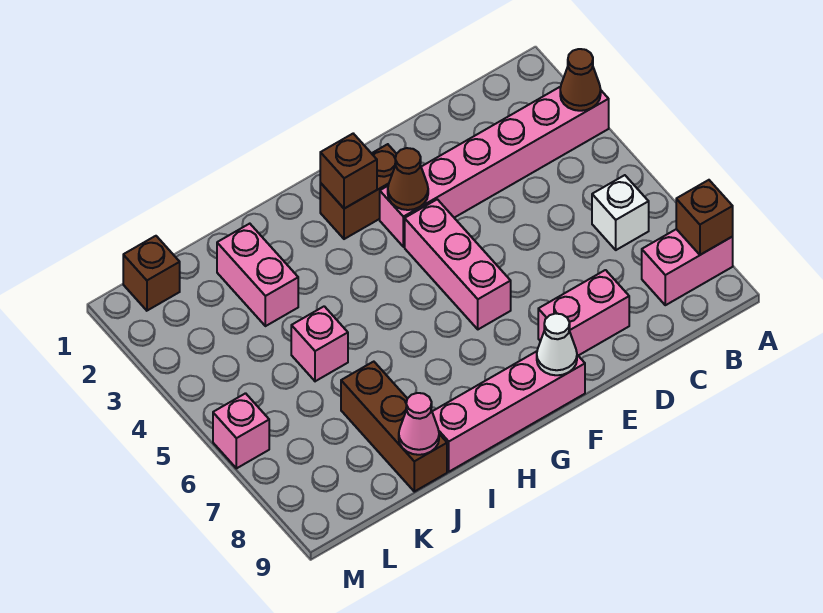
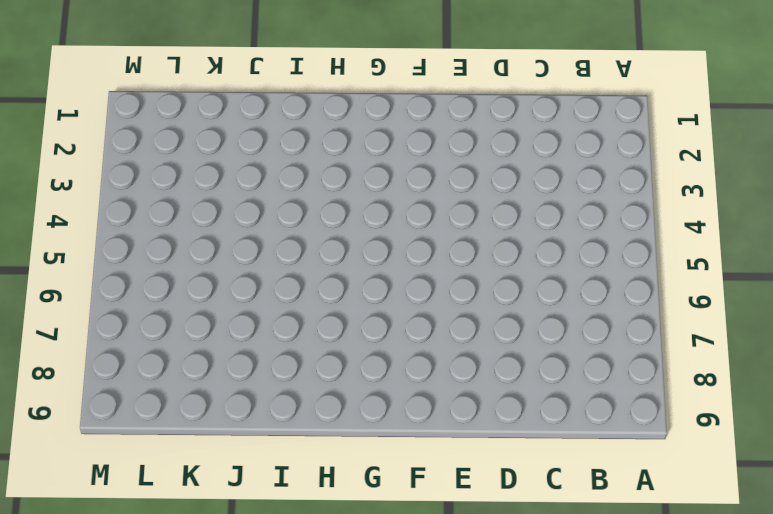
none -> pink brick A3:F3 level 1
none -> pink brick A8:B8 level 1
none -> white brick B6 level 1

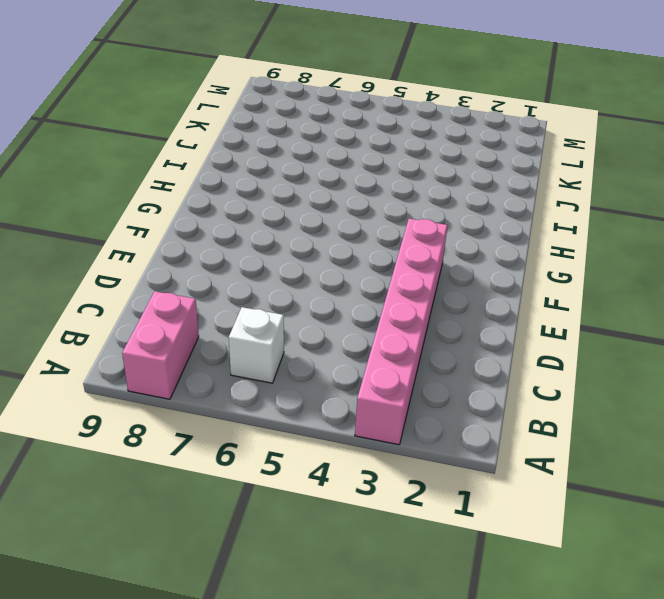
none -> pink brick D8:E8 level 1
none -> brown brick F2:G2 level 1
none -> pink brick F4:F6 level 1

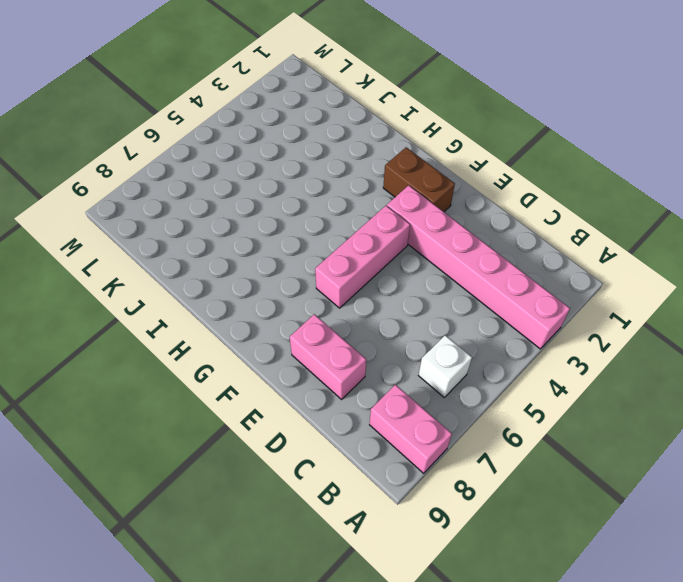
none -> pink brick F9:I9 level 1
none -> pink brick J2:J3 level 1
none -> pink brick J5 level 1

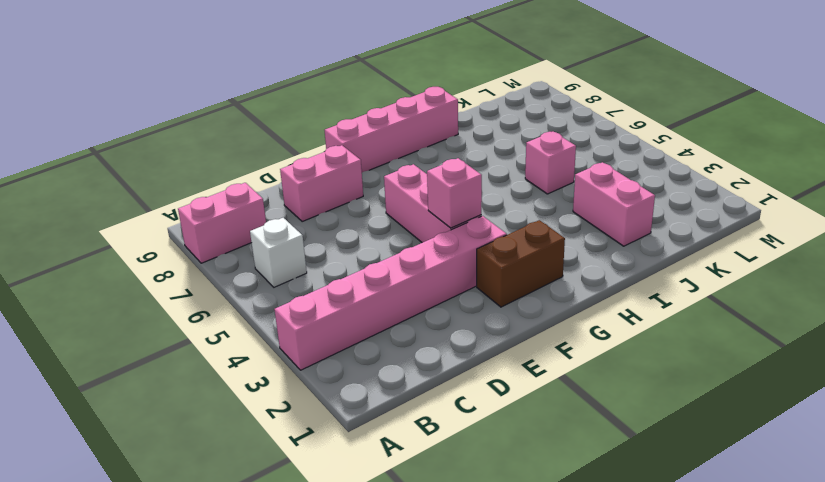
pink brick F4 level 2 -> pink brick M6 level 1
none -> brown brick J7:J9 level 1
none -> brown brick L1 level 1
none -> brown cone A3 level 2

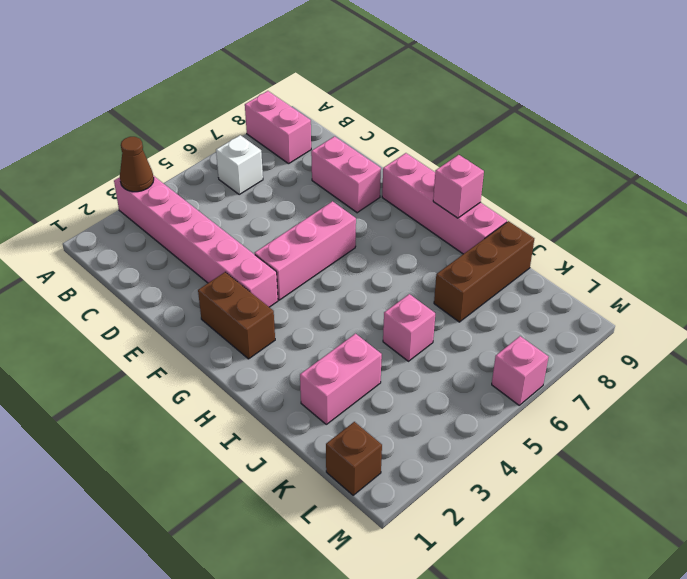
pink brick H9 level 2 -> none
none -> brown brick A8 level 2
none -> brown cone F3 level 2
none -> white cone F9 level 2

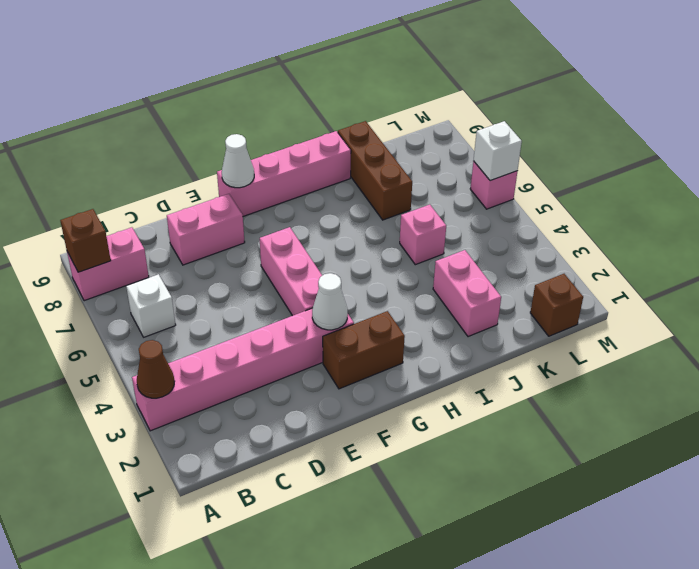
white cone F3 level 2 -> brown cone F3 level 2
white brick M6 level 2 -> none
none -> brown brick G2 level 2
none -> pink cone J9 level 2

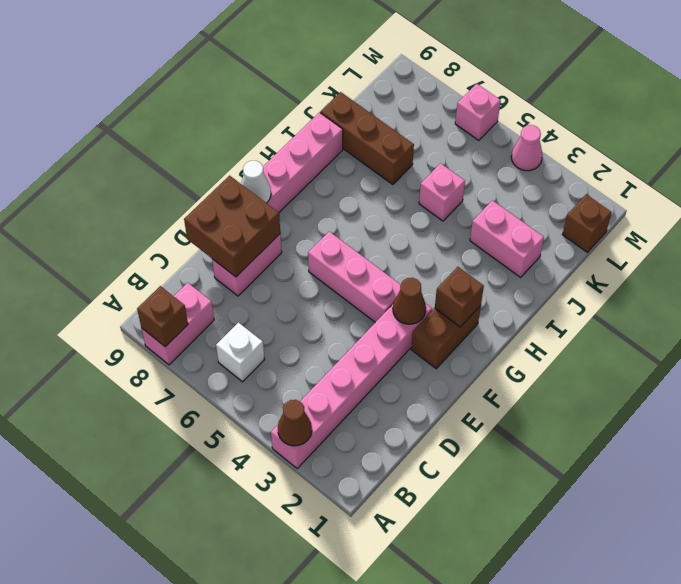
brown brick D8:E9 level 2 -> none
pink cone M4 level 1 -> pink cone J9 level 2

